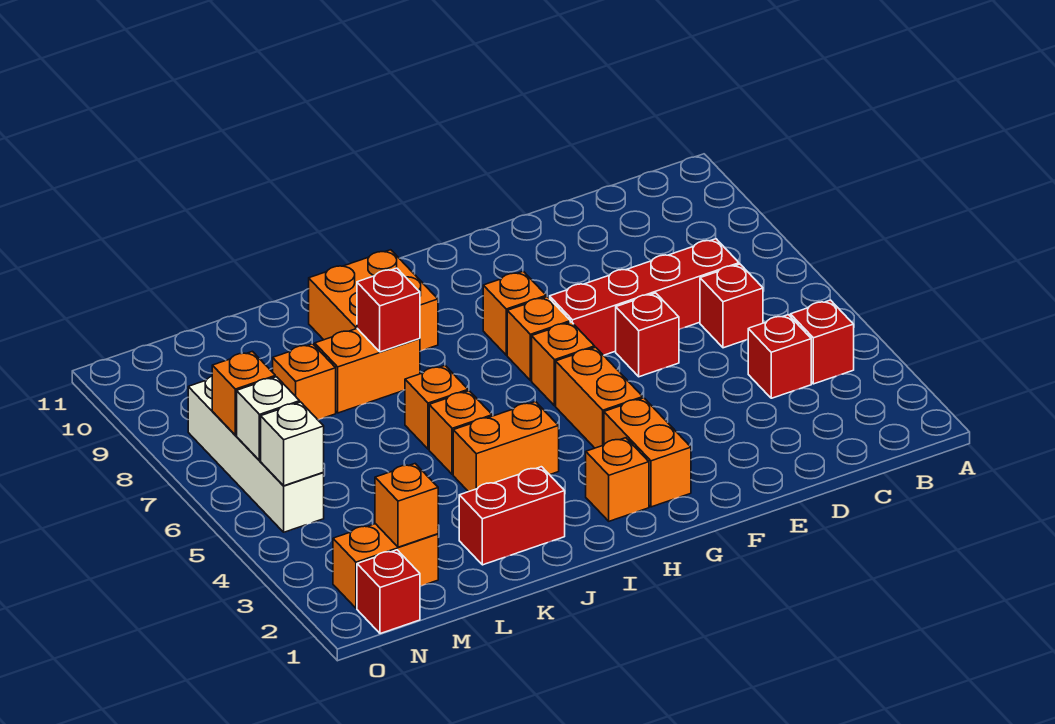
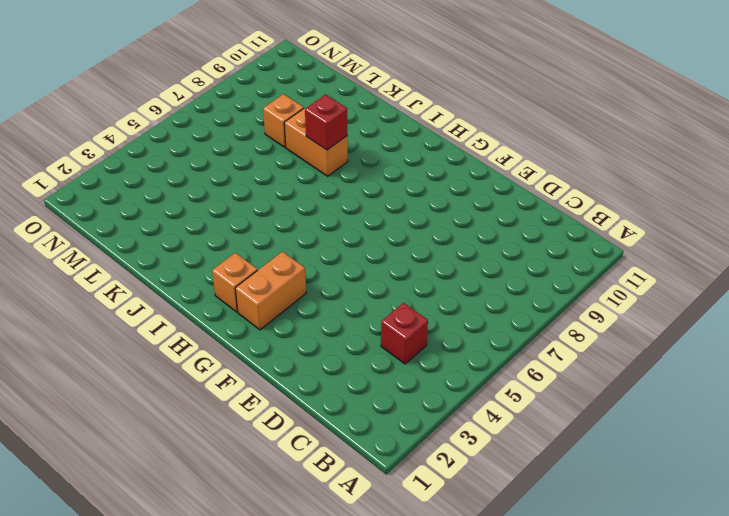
none -> red brick B4 level 1
none -> red brick C6 level 1
none -> red brick C7:F7 level 1

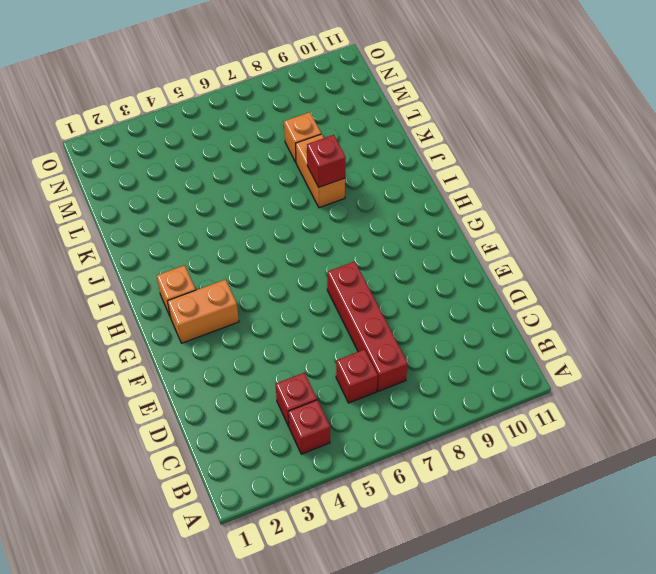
none -> red brick E6 level 1
none -> orange brick G4:G5 level 1
none -> orange brick G6 level 1

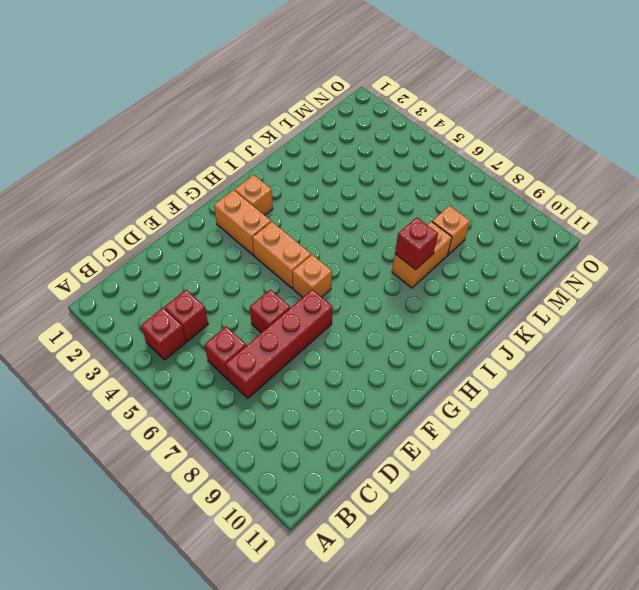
none -> orange brick G7 level 1
none -> orange brick G8 level 1
none -> orange brick I4:J4 level 1

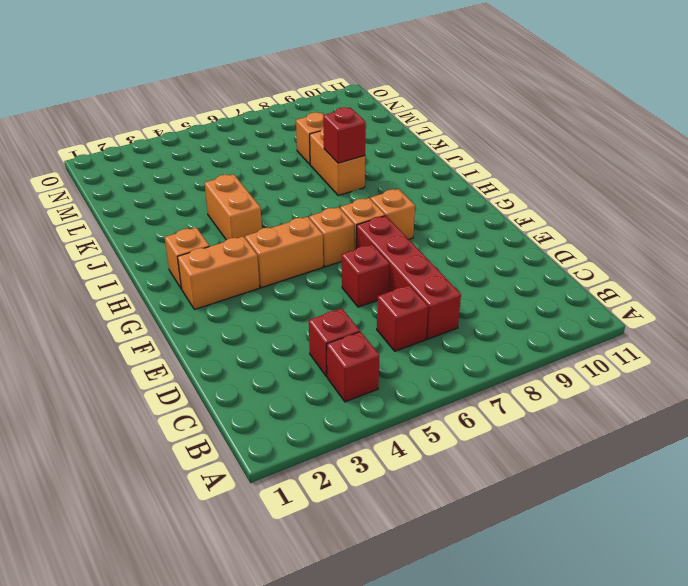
none -> orange brick I9:J10 level 1
none -> red brick J2:K2 level 1
none -> orange brick J5 level 1

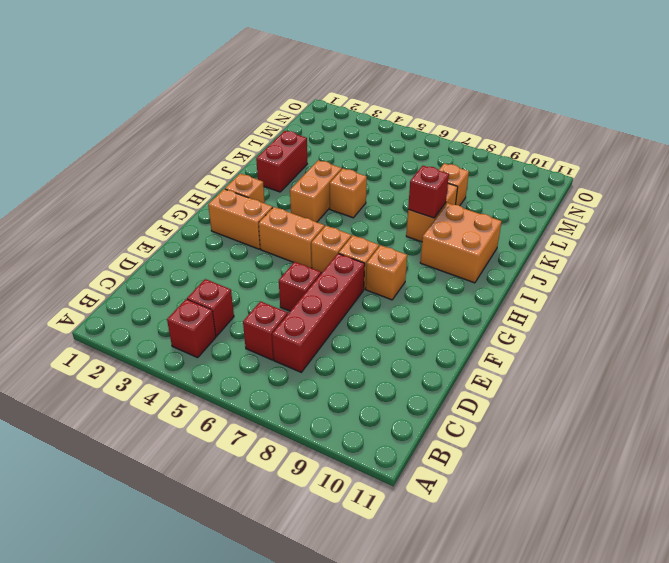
none -> orange brick J6 level 1
none -> orange brick M2:N2 level 1
none -> red brick N1 level 1

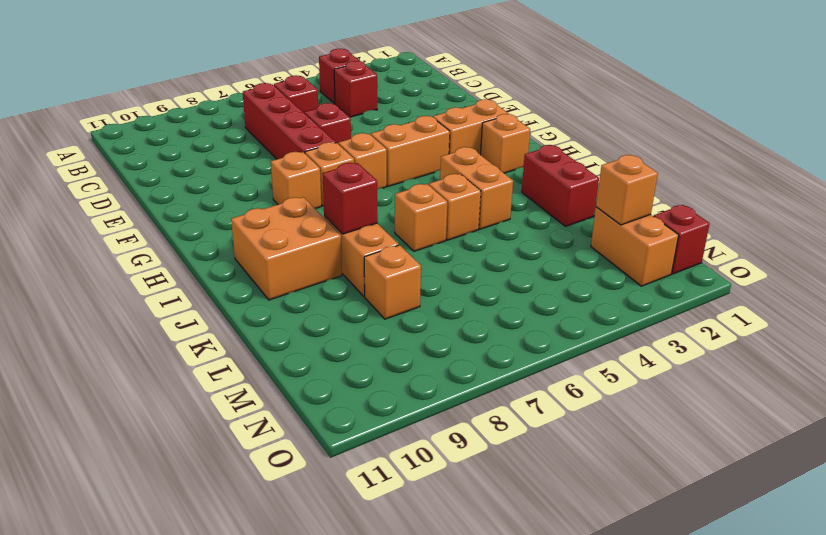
none -> white brick N5:N8 level 1
none -> white brick N5 level 2
none -> white brick N6 level 2

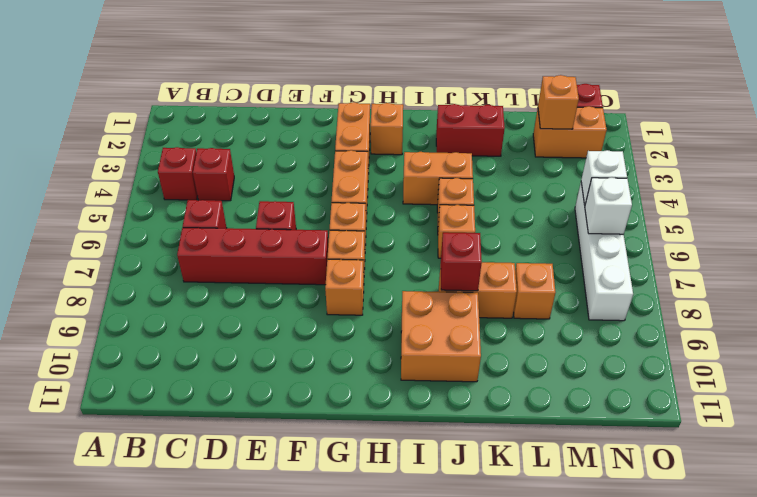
none -> orange brick N7 level 2

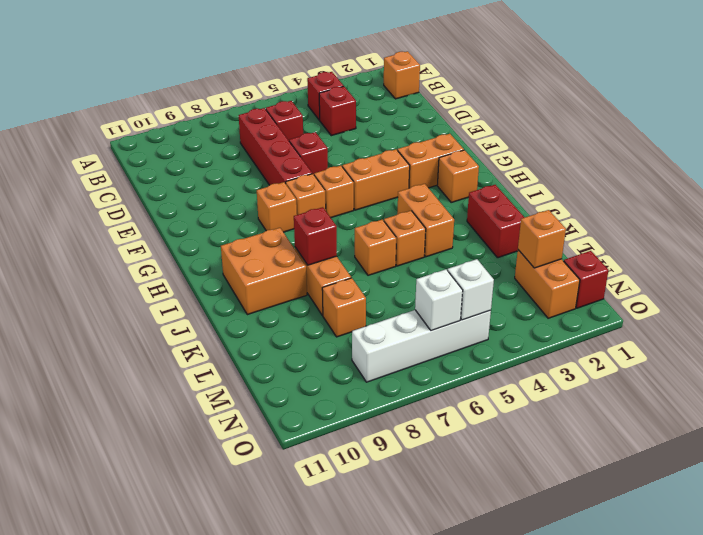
orange brick B1 level 1 -> orange brick N7 level 2

